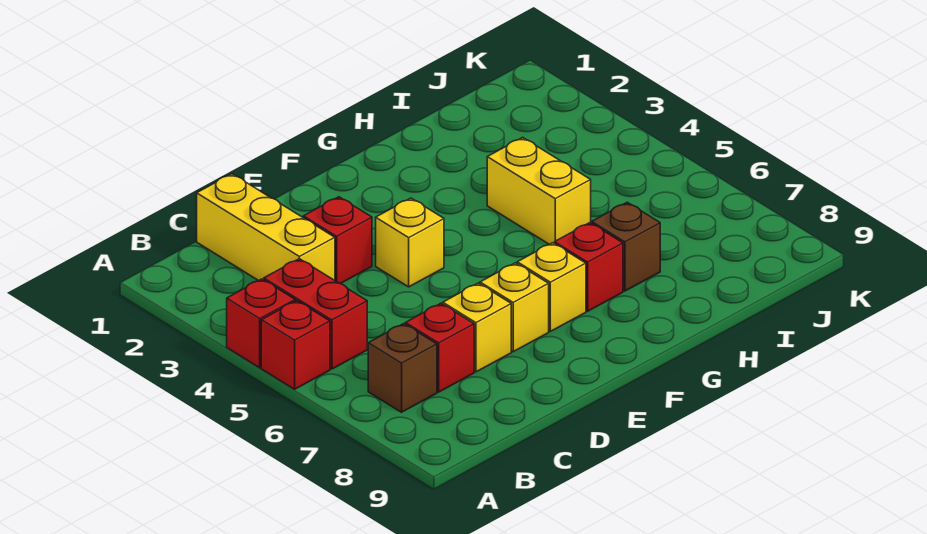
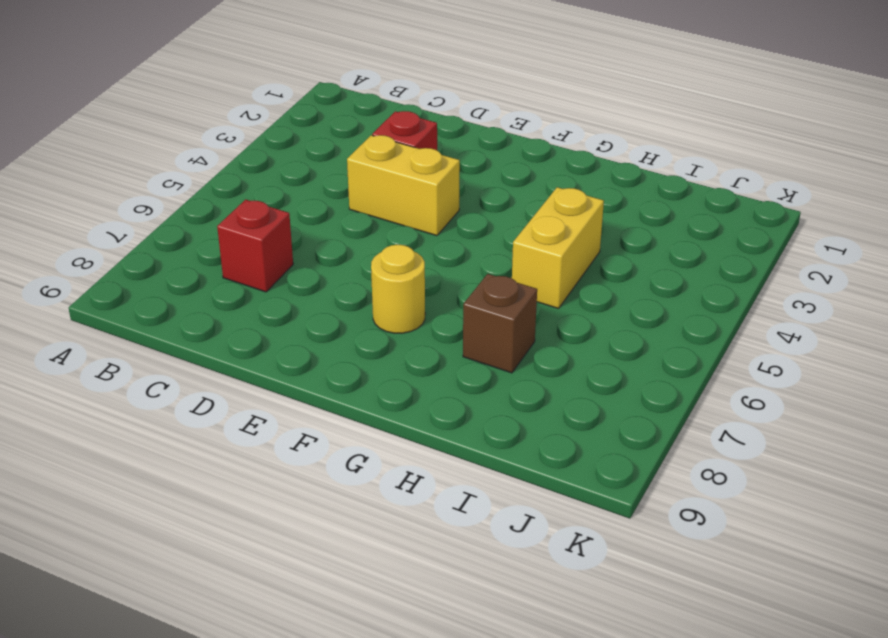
yellow brick D4:E4 level 1 -> yellow brick E4 level 1
yellow round brick F7 level 1 -> yellow brick F7 level 1
none -> red brick A4 level 1
none -> red brick A5 level 1
none -> red brick B4:B5 level 1

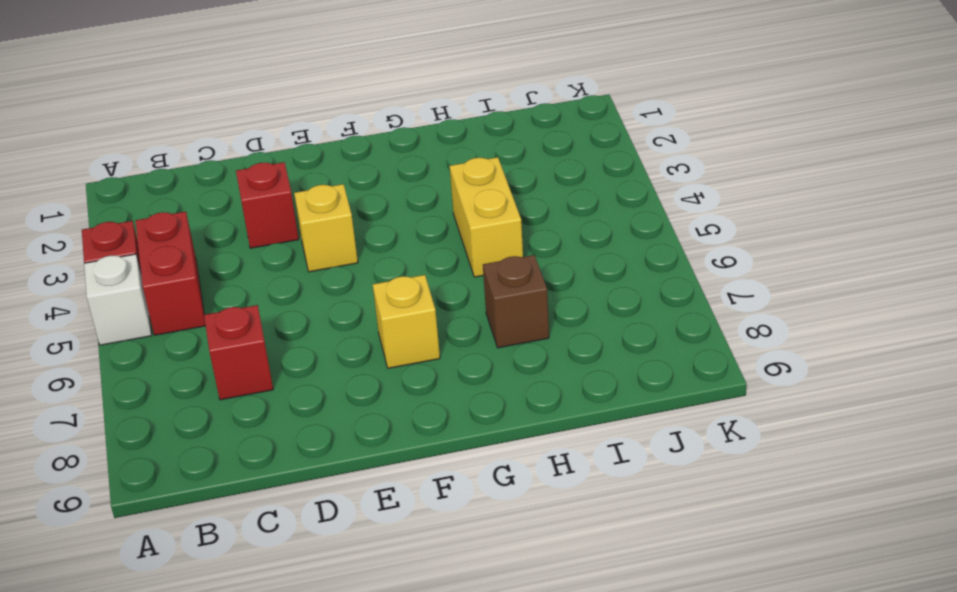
white brick A5 level 1 -> red brick A5 level 1
none -> brown brick B7 level 1
none -> yellow brick C1:C3 level 1
none -> yellow brick D7 level 1

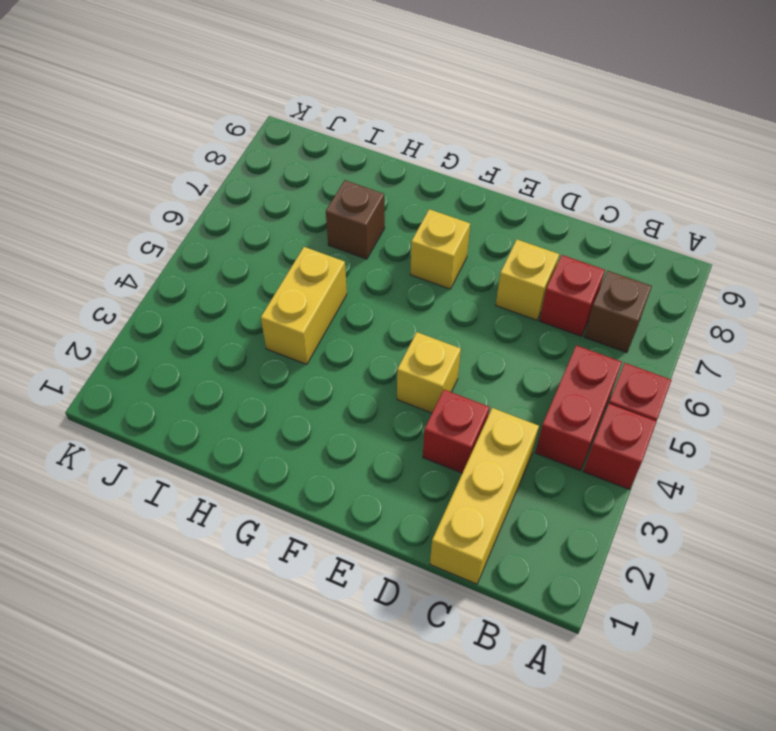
none -> yellow brick E7 level 1
none -> red brick G7 level 1

